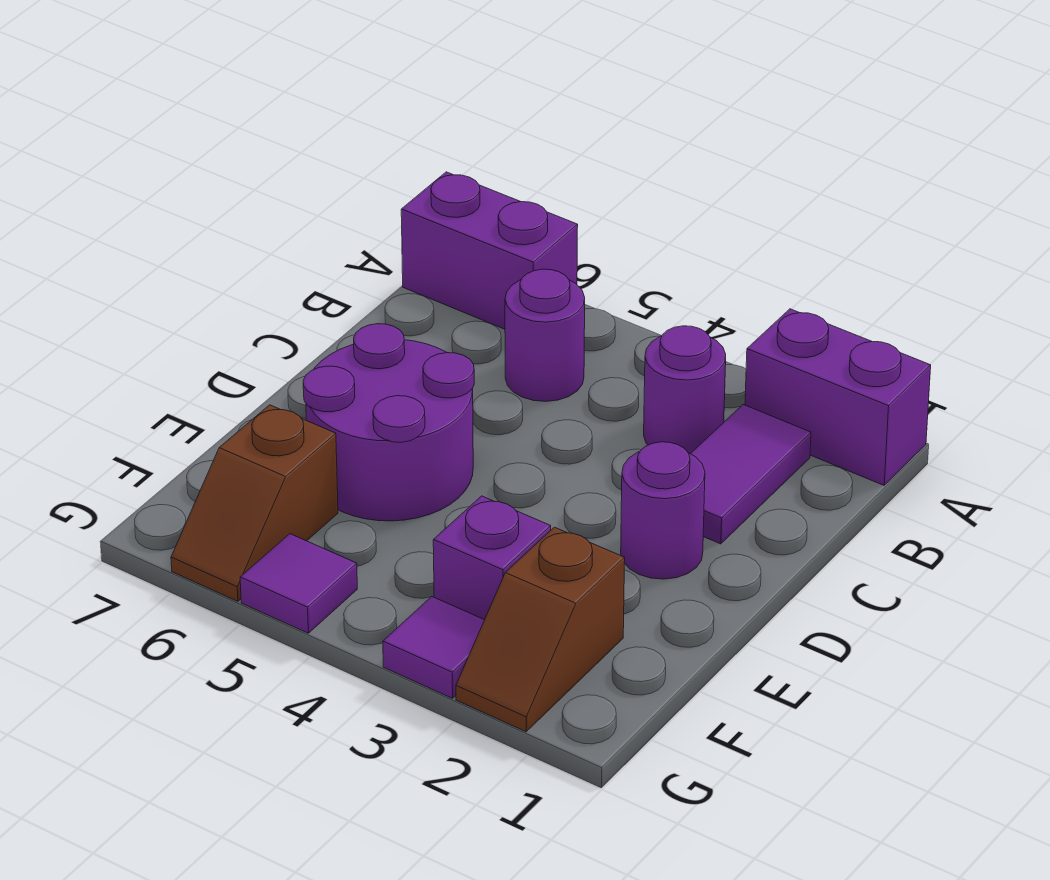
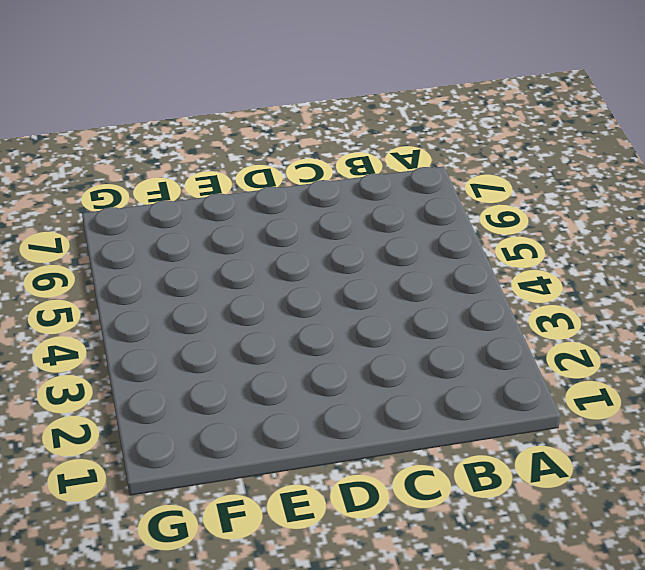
none -> purple brick A1:A2 level 1
none -> purple brick A6:A7 level 1
none -> purple tile B2:C2 level 1

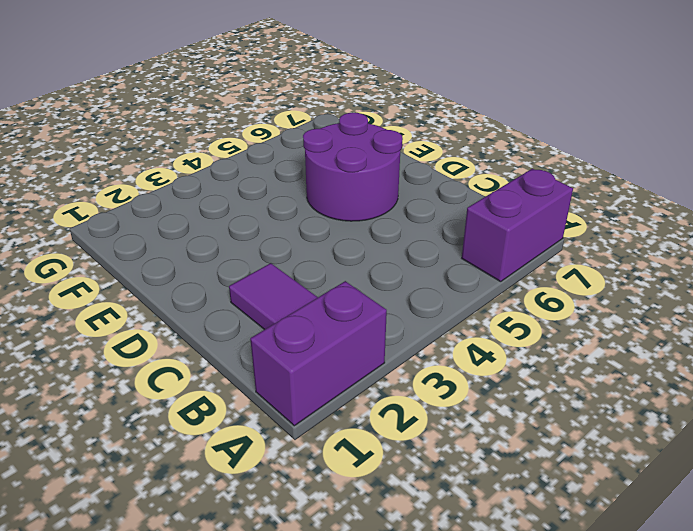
none -> purple round brick B3 level 1
none -> purple round brick B5 level 1
none -> purple round brick D2 level 1

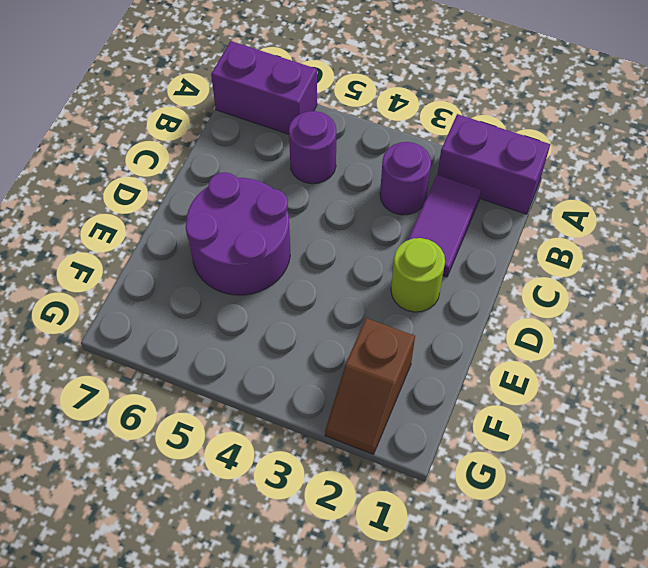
lime round brick D2 level 1 -> purple round brick D2 level 1
none -> purple brick F3 level 1
none -> brown slope F6:G6 level 1 top F
none -> purple tile G3 level 1

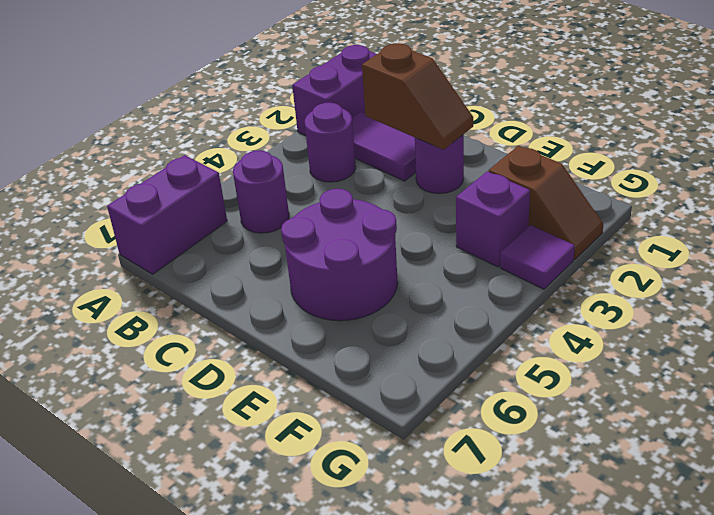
brown slope C2:D2 level 2 top C -> brown slope F6:G6 level 1 top F
none -> purple tile G5 level 1

